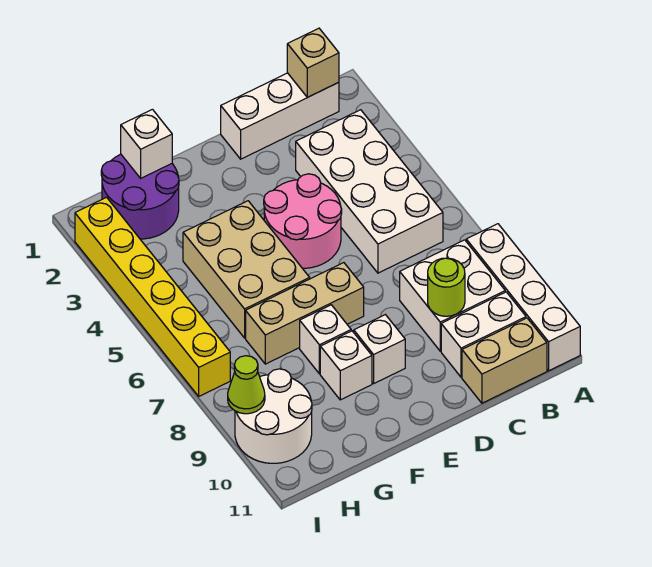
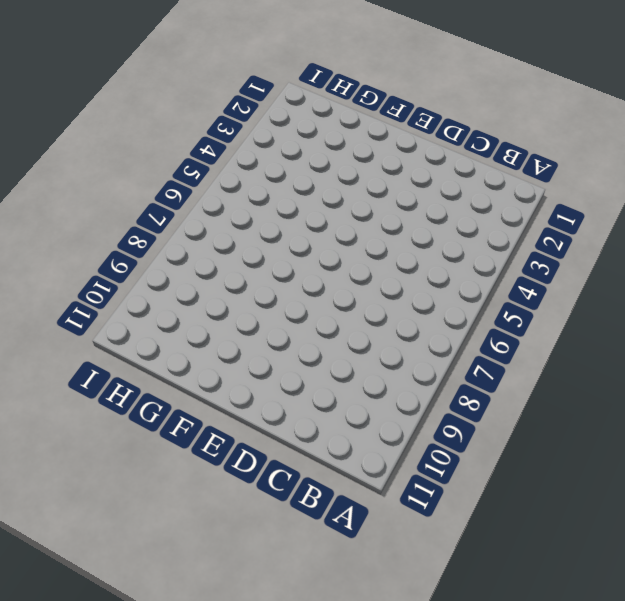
none -> white brick A8:A11 level 1
none -> white brick B1:D1 level 1
none -> white brick B3:C6 level 1

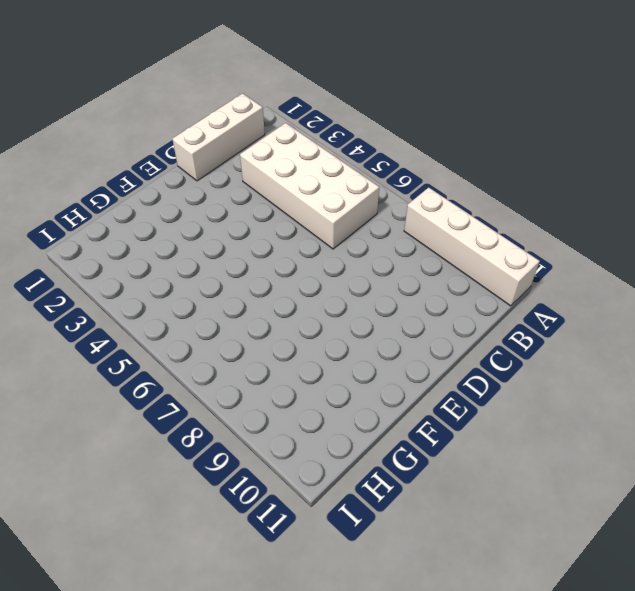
none -> white brick B8:C9 level 1
none -> white brick B10:C10 level 1
none -> tan brick B11:C11 level 1

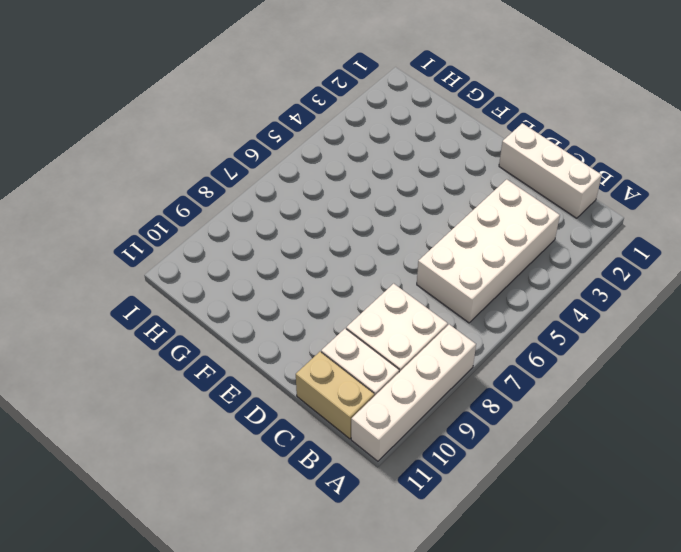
none -> pink round brick D4:E5 level 1
none -> tan brick E7:G7 level 1
none -> white brick E9 level 1

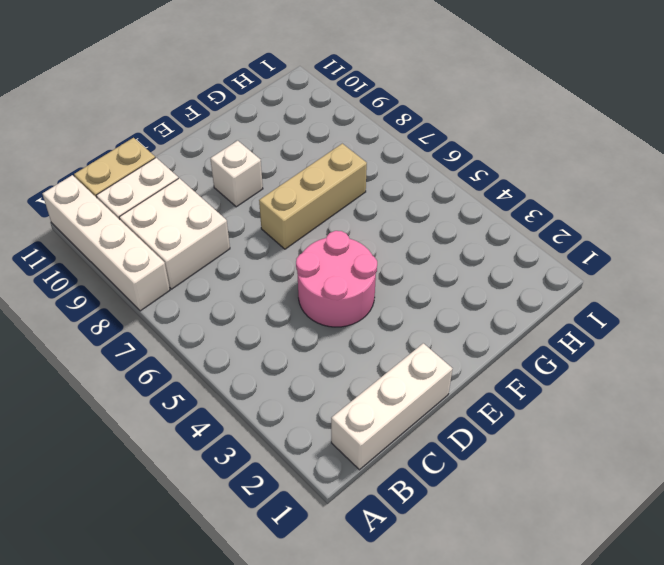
none -> white brick B3:C6 level 1
none -> tan brick F4:G6 level 1
none -> white brick F8 level 1

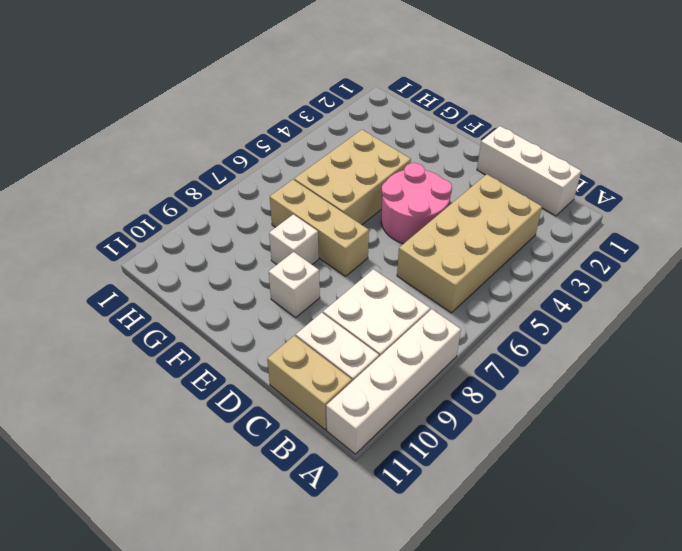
tan brick B3:C6 level 1 -> white brick B3:C6 level 1
none -> white brick F9 level 1
none -> purple round brick G1:H2 level 1
none -> white round brick H9:I10 level 1

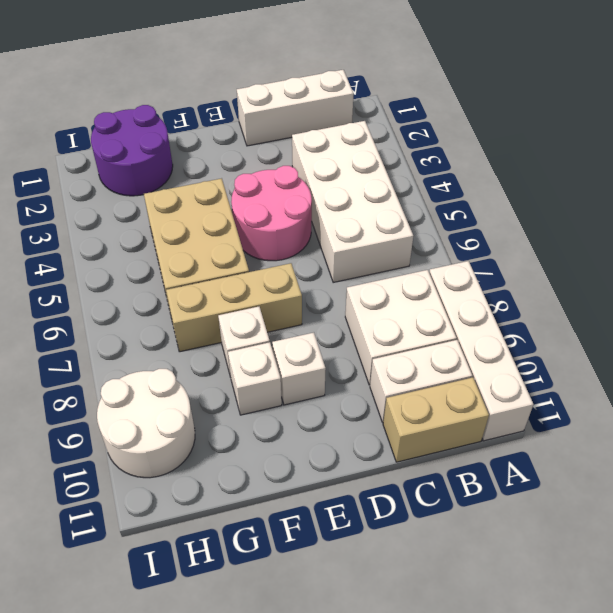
none -> yellow brick I2:I7 level 1
none -> tan brick B1 level 2
none -> lime round brick C9 level 2

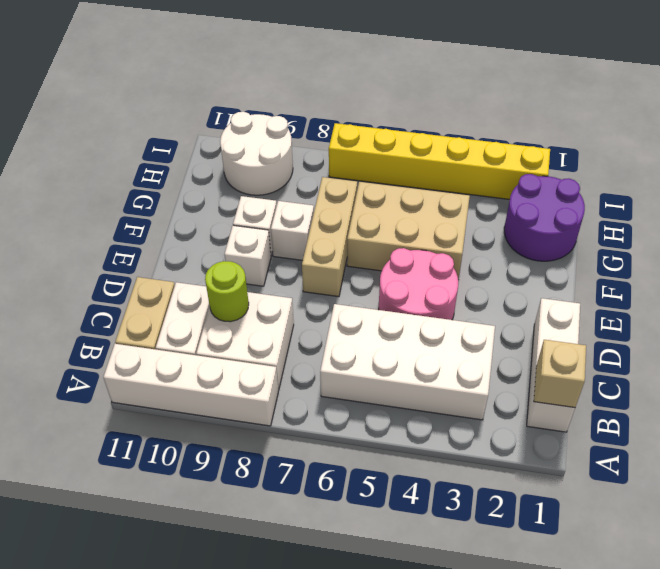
none -> white brick G1 level 2
none -> lime cone I9 level 2

